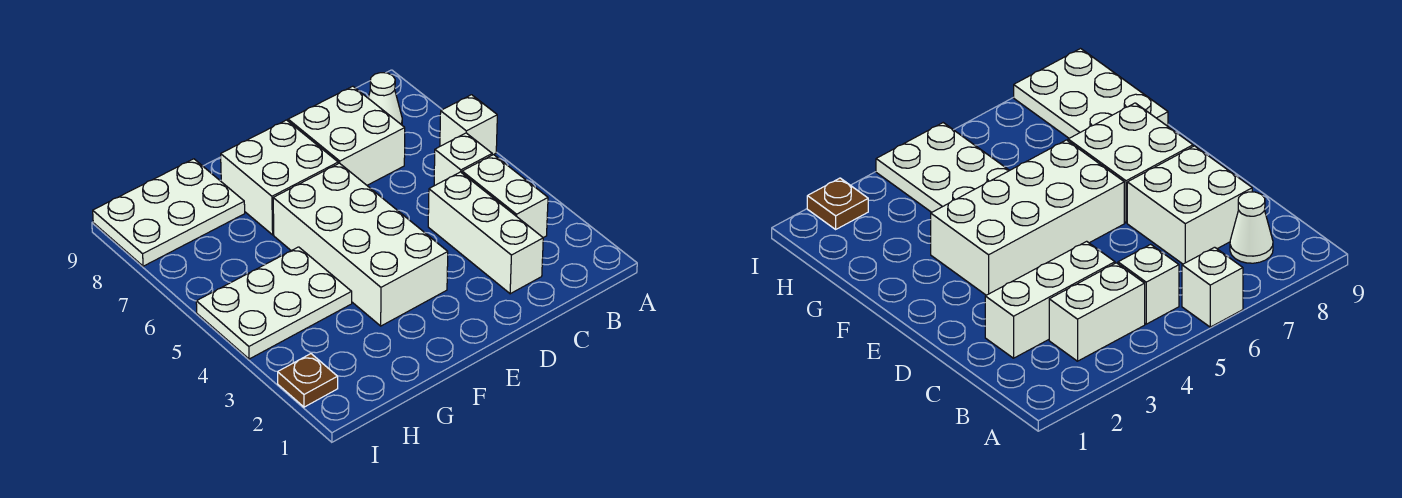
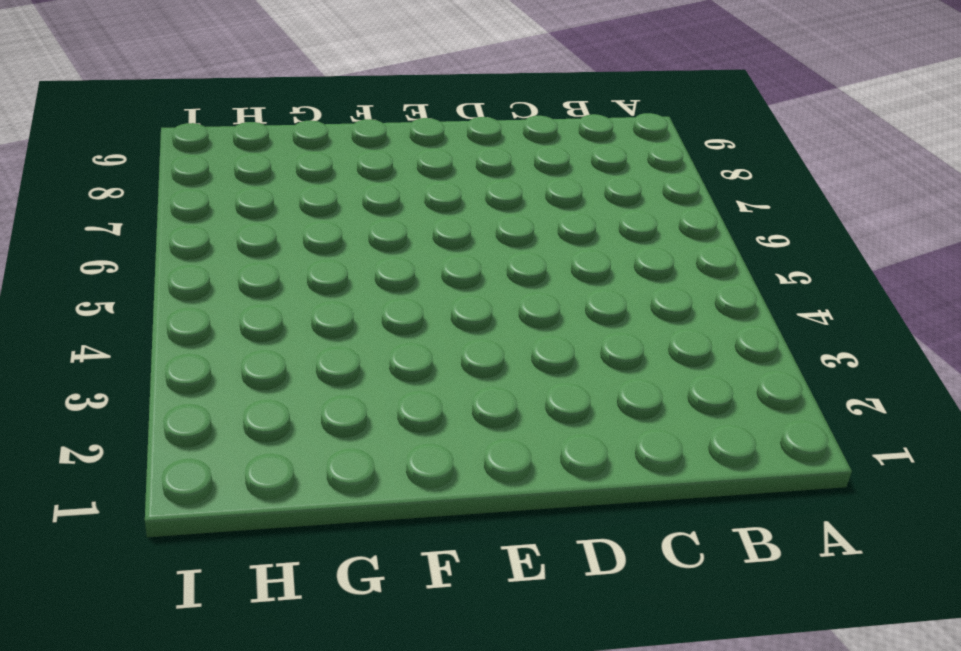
none -> white brick A6 level 1
none -> white brick B3:B4 level 1

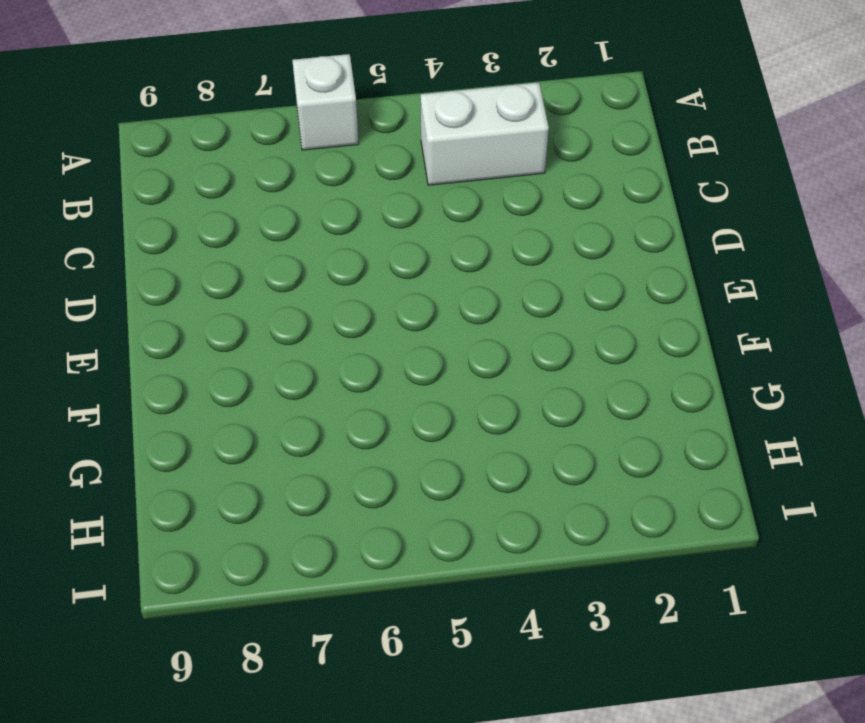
none -> white brick B5 level 1
none -> white cone B8 level 1

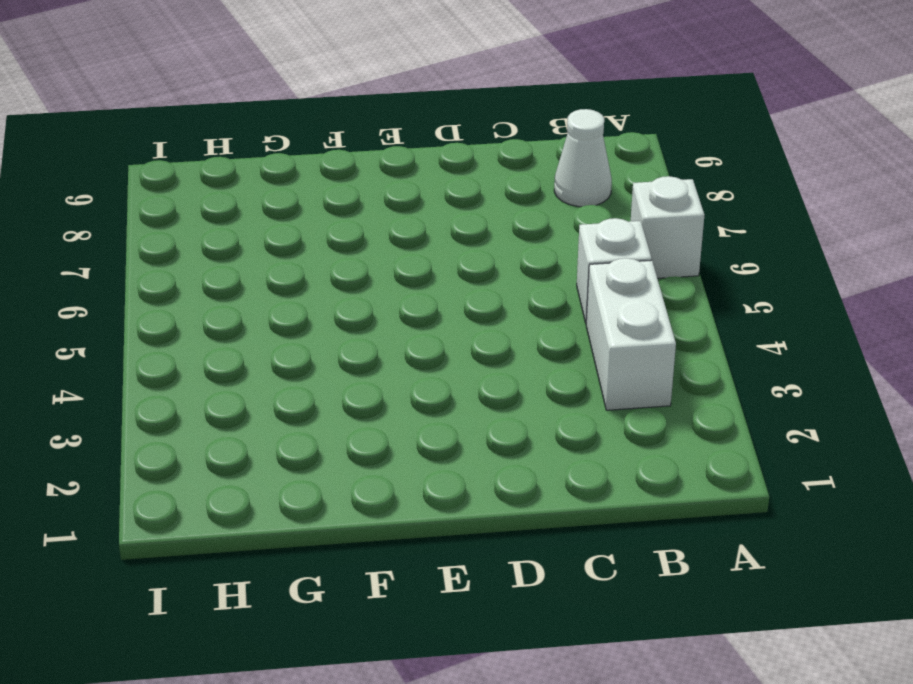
none -> white brick C2:C4 level 1
none -> white brick C7:D8 level 1

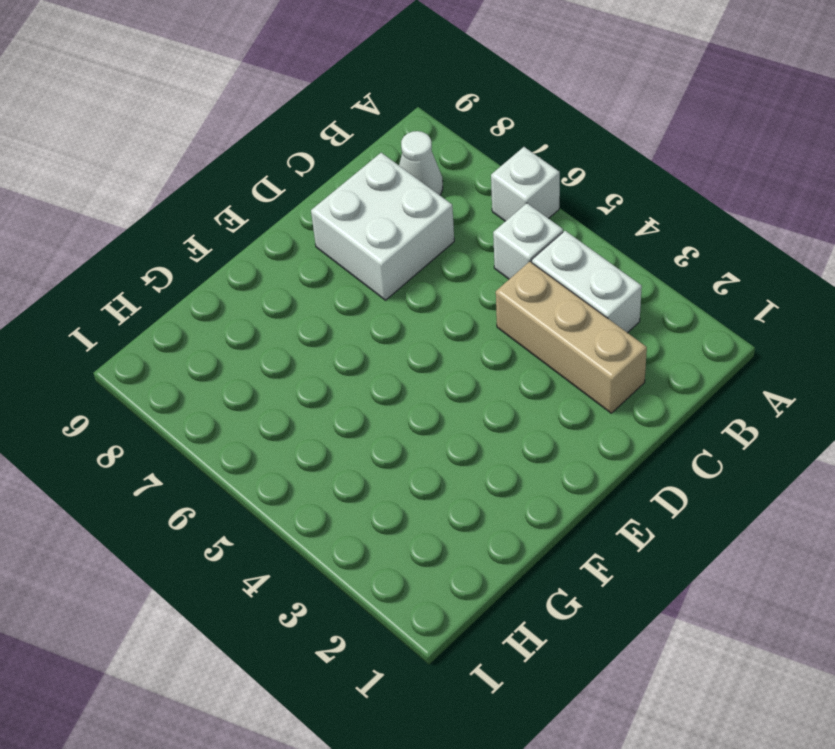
tan brick C2:C4 level 1 -> white brick C2:C4 level 1
none -> white brick E3:F6 level 1
none -> white brick E7:F8 level 1

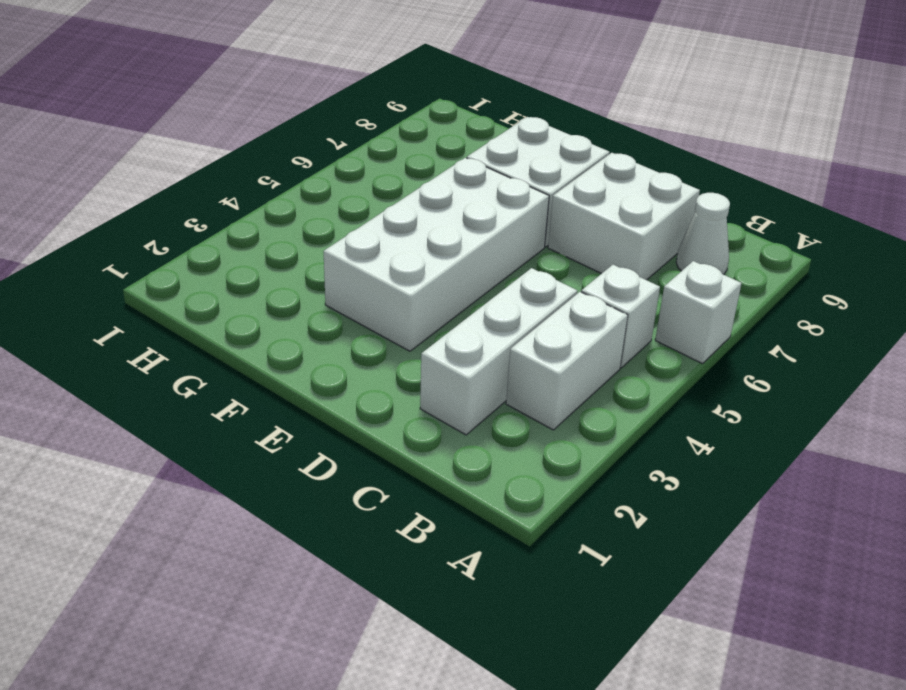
none -> white plate G4:I5 level 1
none -> white plate G8:I9 level 1

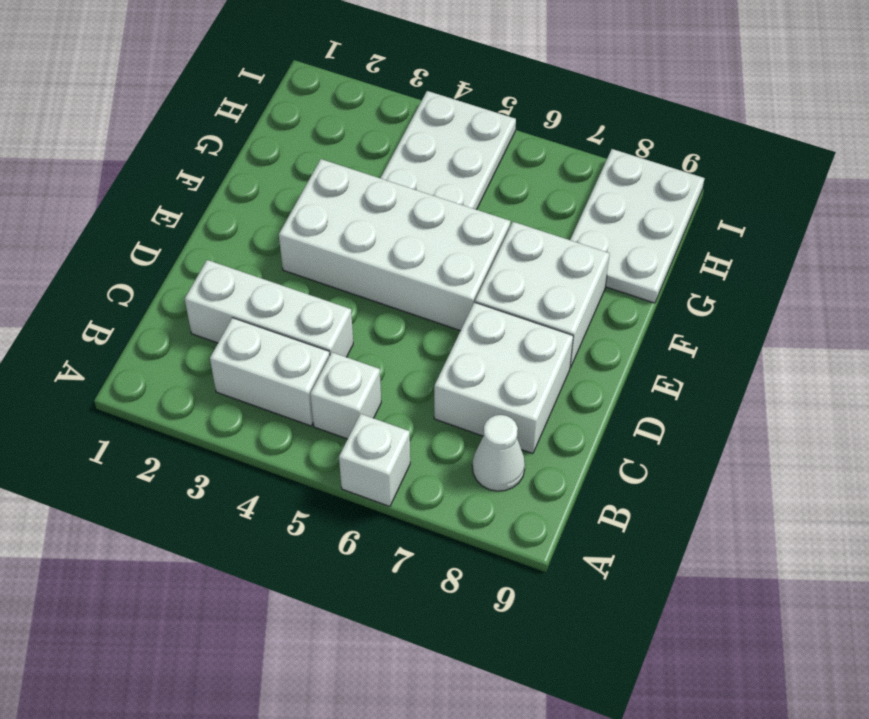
none -> brown plate I2 level 1

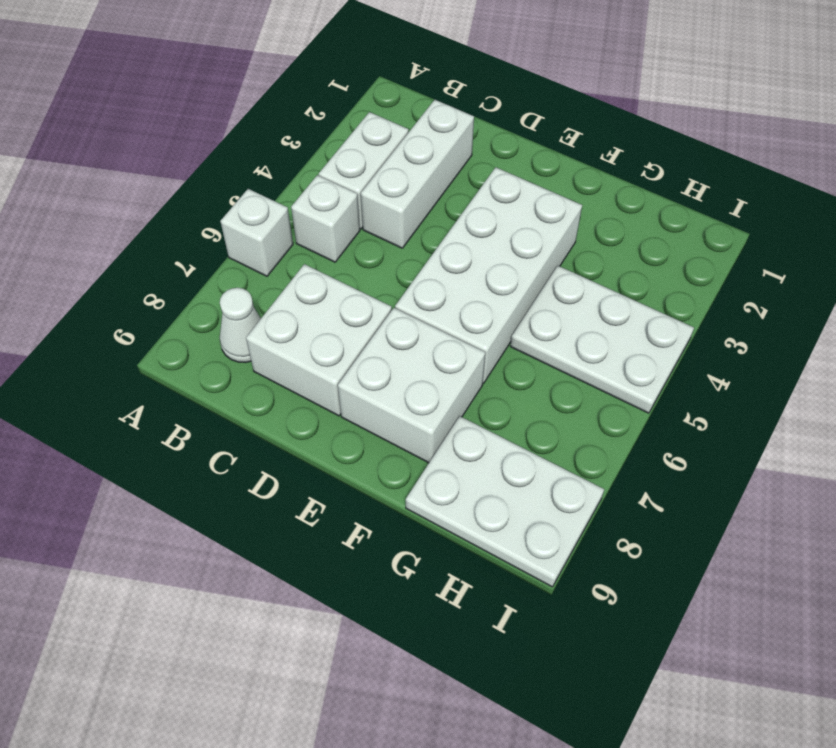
none -> brown plate I2 level 1

